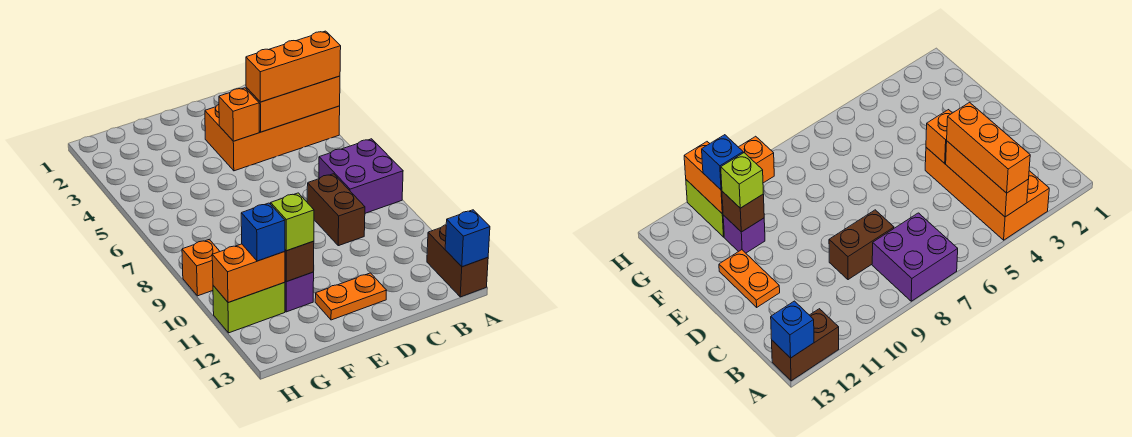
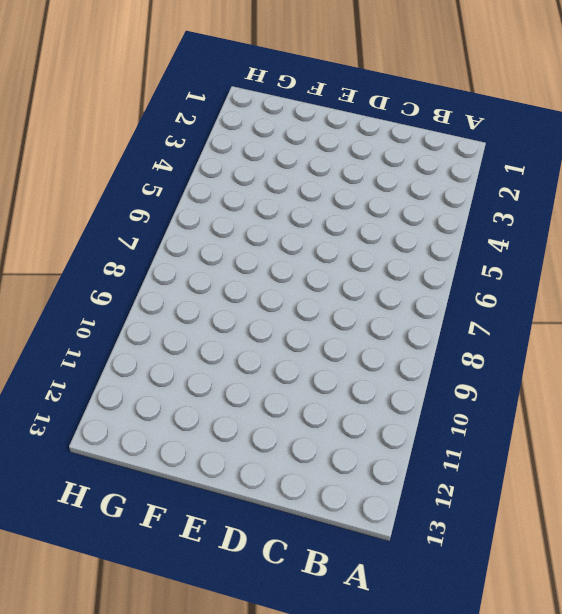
none -> orange brick A3:D4 level 1
none -> purple brick A7:B8 level 1
none -> brown brick A12:A13 level 1

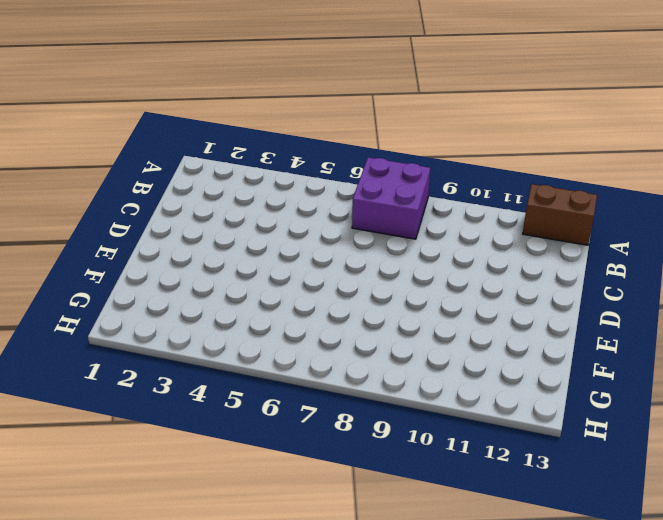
none -> orange brick A3:D4 level 1
none -> brown brick C8:C9 level 1
none -> orange plate D12:E12 level 1

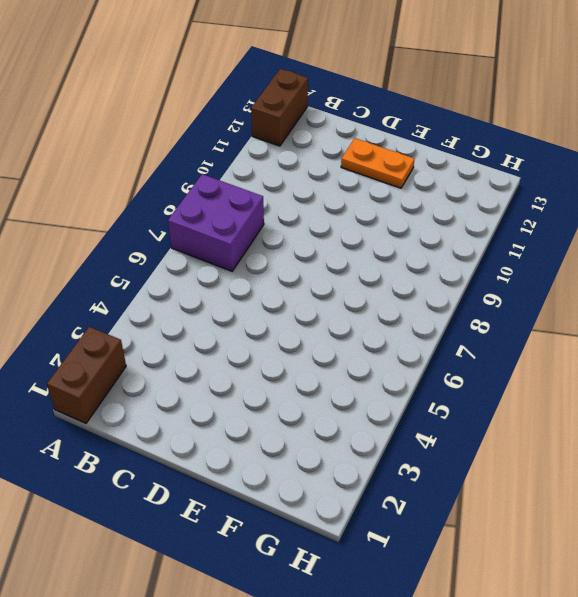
brown brick A1:A2 level 1 -> brown brick C8:C9 level 1
none -> orange brick A3:D4 level 1
none -> purple brick F11 level 1
none -> lime brick G11:H11 level 1

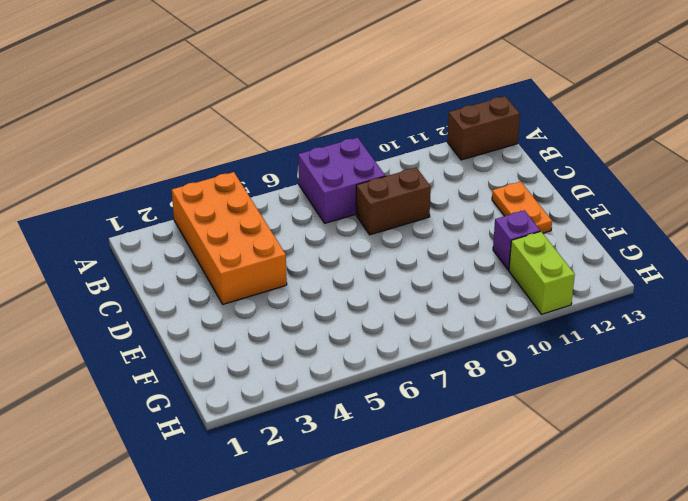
none -> orange brick H9 level 1
none -> orange brick A4:C4 level 2
none -> blue brick A13 level 2

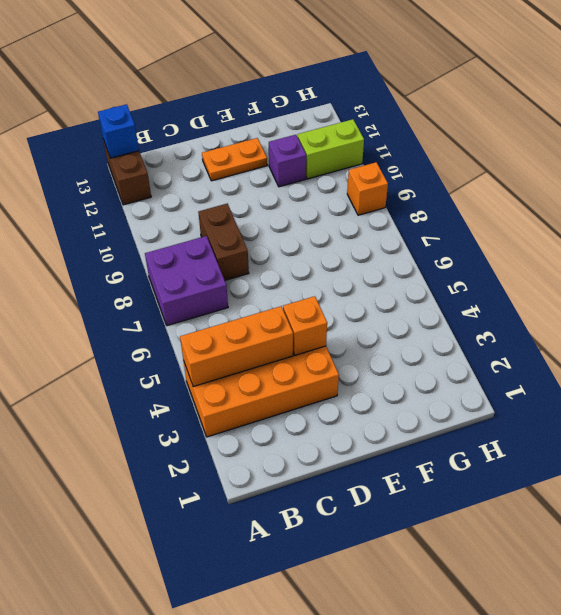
none -> brown brick F11 level 2
none -> orange brick G11:H11 level 2
none -> orange brick A4:C4 level 3

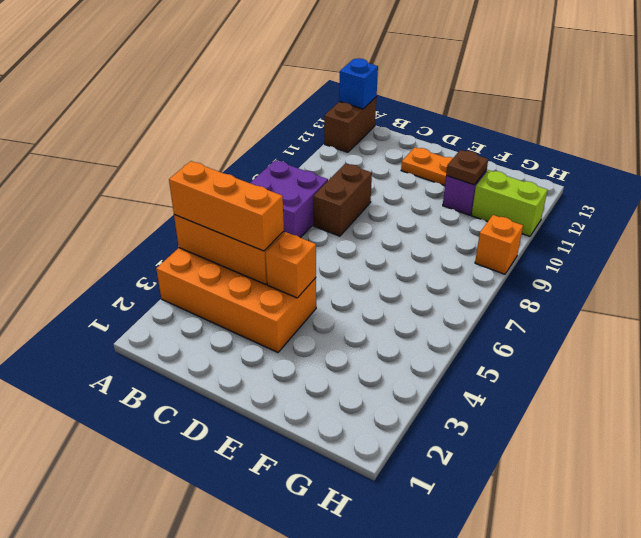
brown plate F11 level 2 -> brown brick F11 level 2
none -> orange brick G11:H11 level 2
none -> lime brick F11 level 3
none -> blue brick G11 level 3

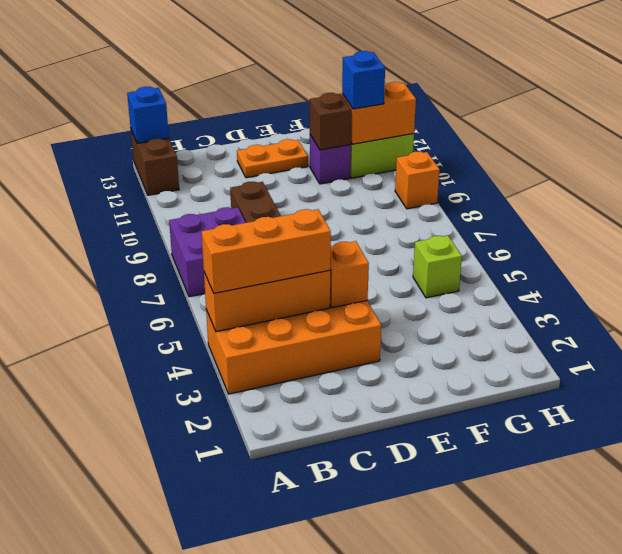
lime brick G5 level 1 -> lime brick F11 level 3

